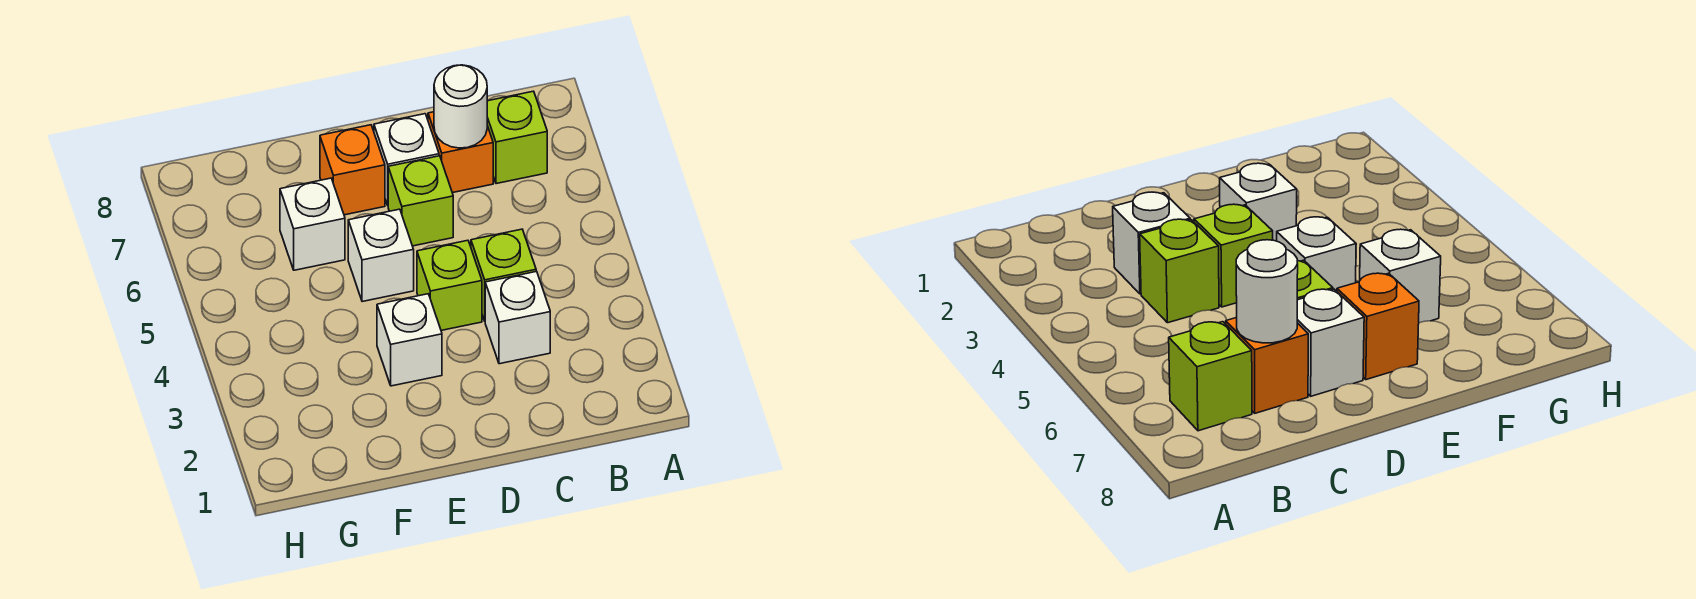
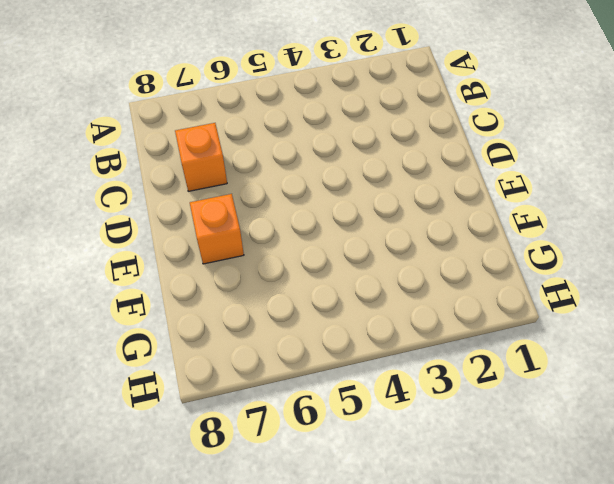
none -> lime brick B7 level 1
none -> white brick C3 level 1
none -> lime brick C4 level 1

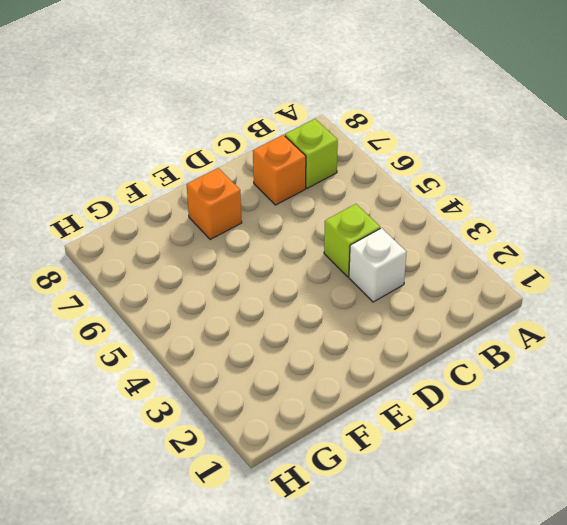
none -> lime brick D4 level 1
none -> lime brick D6 level 1
none -> white brick D7 level 1

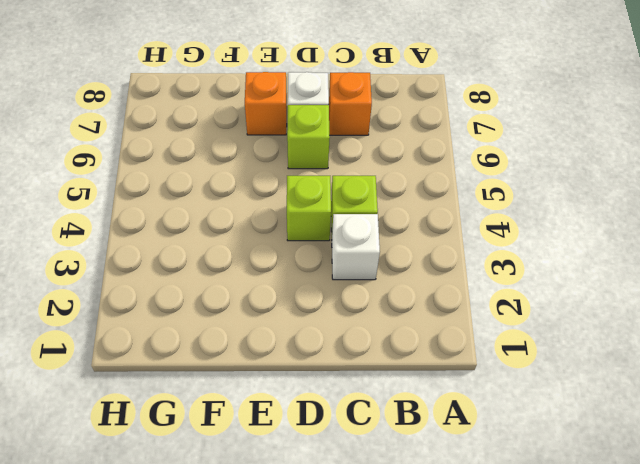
none -> lime brick B7 level 1
none -> white brick E3 level 1
none -> white brick E5 level 1

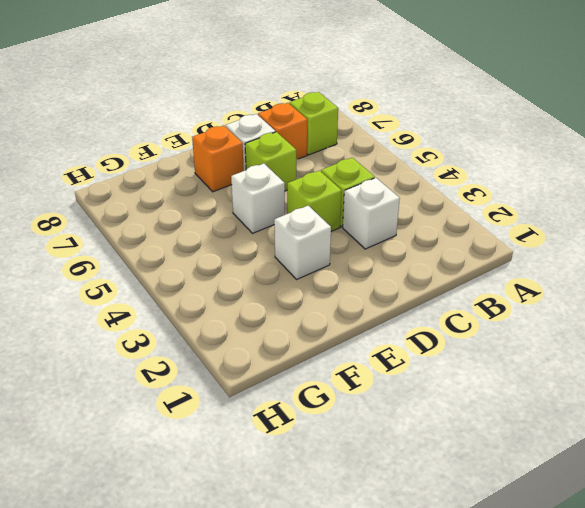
none -> white brick F6 level 1
none -> white round brick C7 level 2

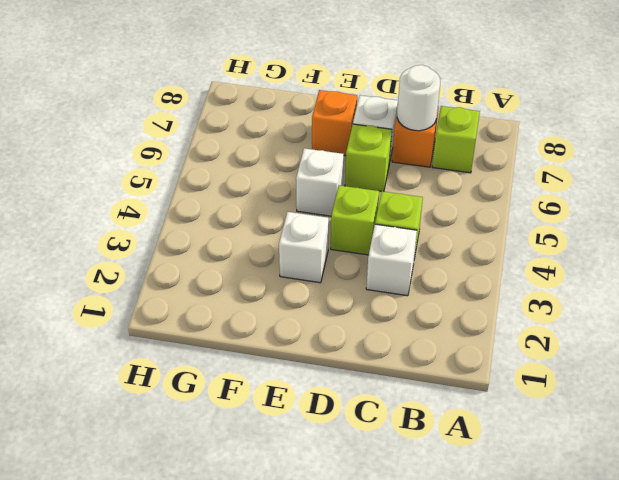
none -> white brick F6 level 1

